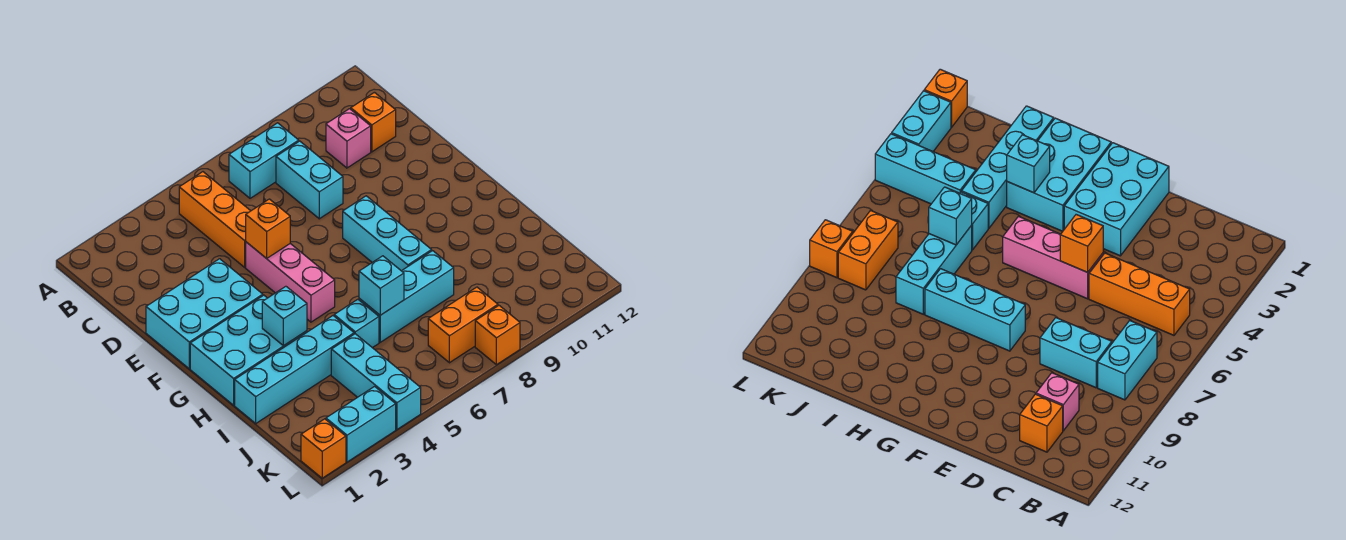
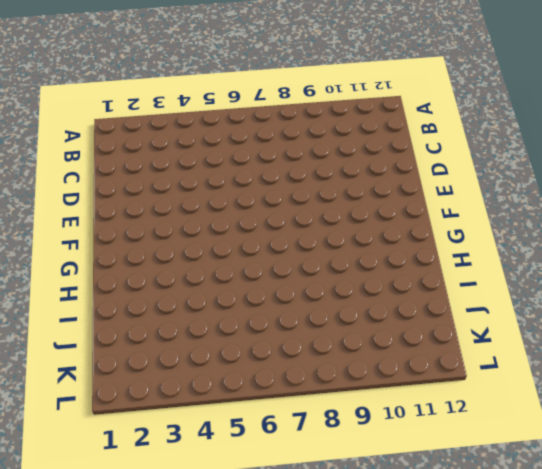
none -> orange brick B5:D5 level 1
none -> cyan brick B7:B8 level 1
none -> cyan brick C8:D8 level 1

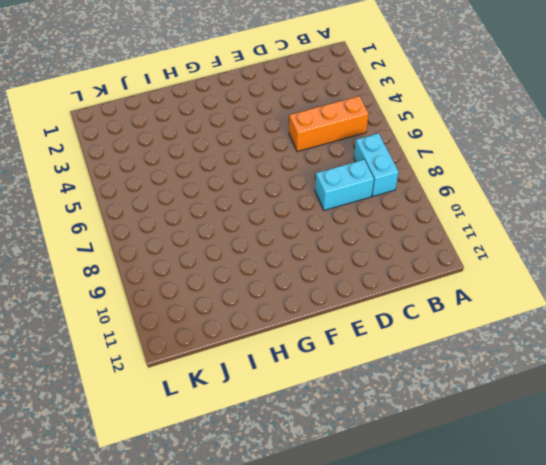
none -> pink brick C10 level 1
none -> orange brick C11 level 1
none -> cyan brick E1:F3 level 1

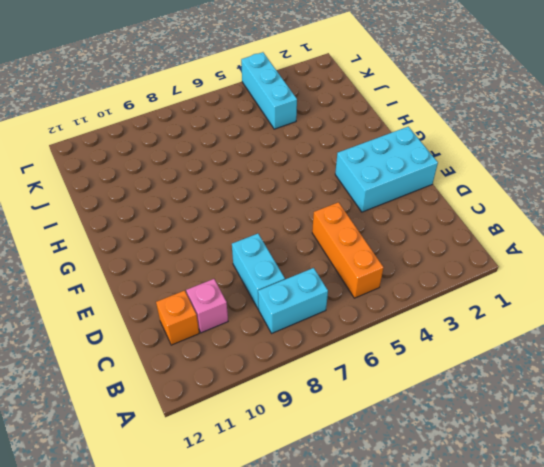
none -> pink brick E5:G5 level 1
none -> cyan brick F8:H8 level 1
none -> cyan brick G1:H3 level 1

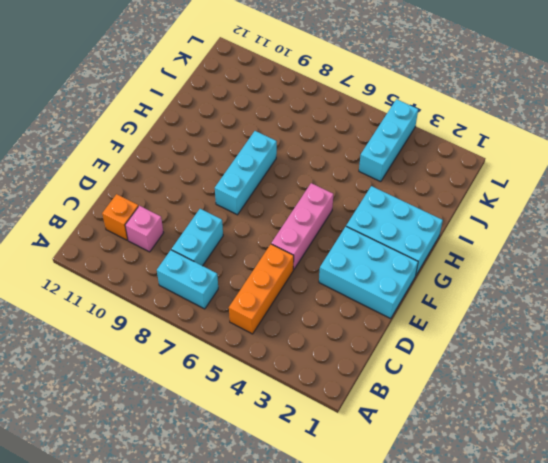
none -> cyan brick I1:I4 level 1
none -> cyan brick I5 level 1
none -> cyan brick I6:I8 level 1

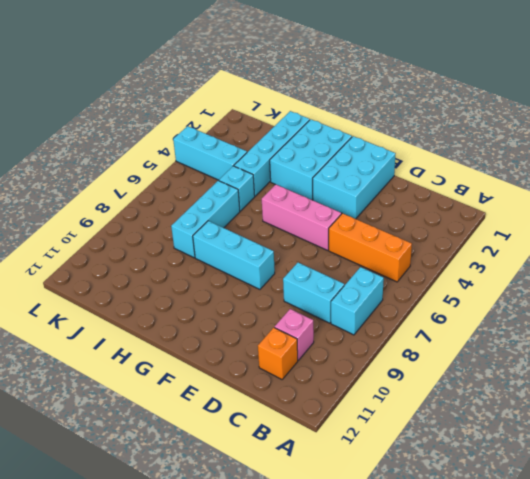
none -> orange brick K7:K8 level 1
none -> orange brick L1 level 1
none -> cyan brick L2:L3 level 1

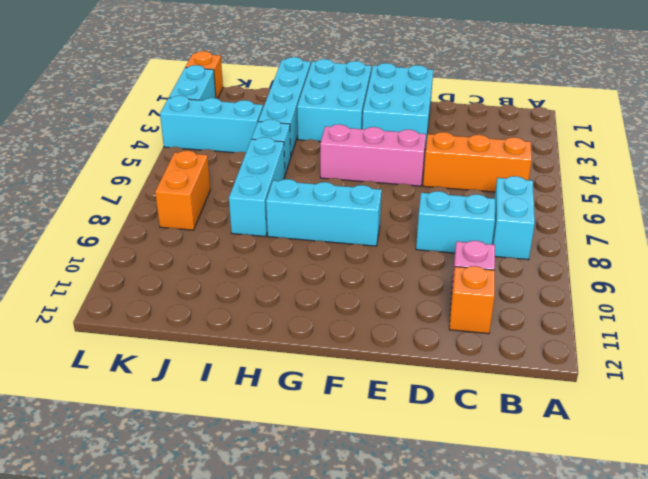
none -> orange brick L8 level 1
none -> orange brick E5 level 2
none -> cyan brick H3 level 2

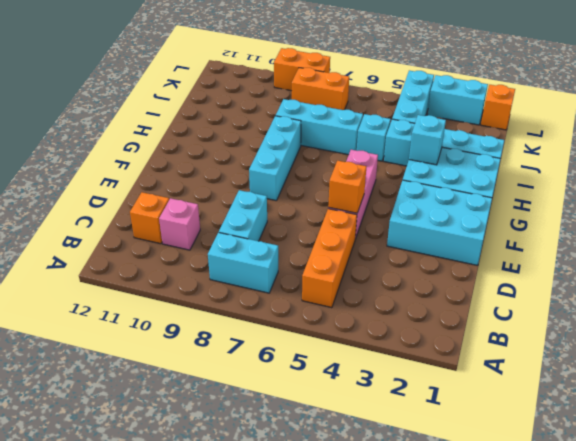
orange brick L8:L9 level 1 -> orange brick L8 level 1
none -> cyan brick I6 level 2

